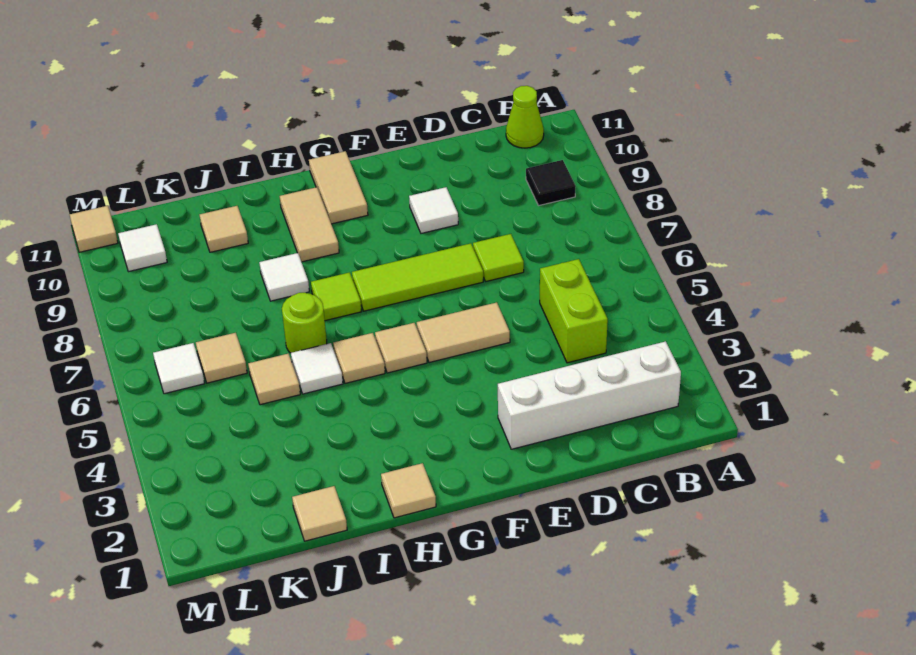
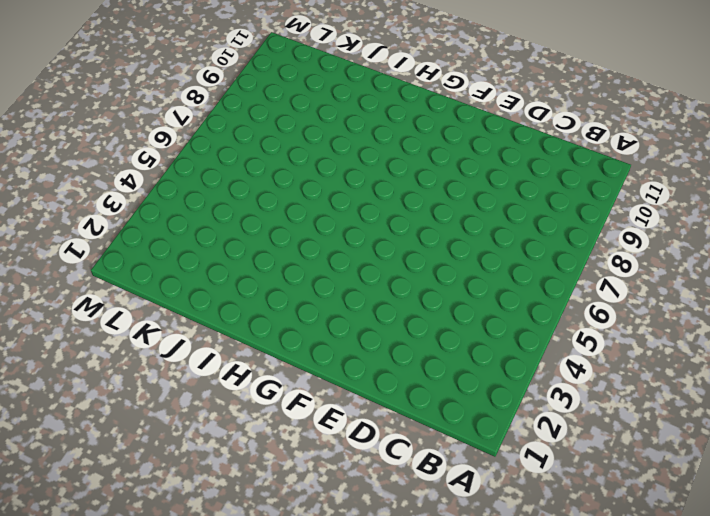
none -> white brick B2:E2 level 1
none -> black tile B9 level 1
none -> lime cone B11 level 1

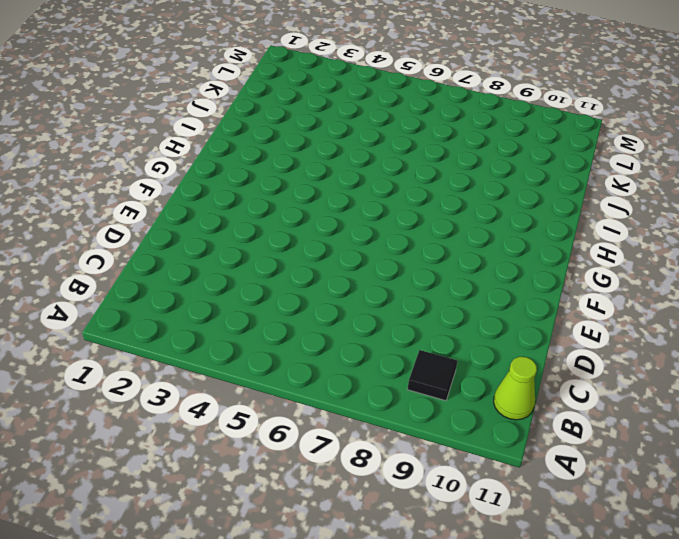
none -> white brick B2:E2 level 1
none -> lime brick C4:C5 level 1
none -> lime tile D7 level 1

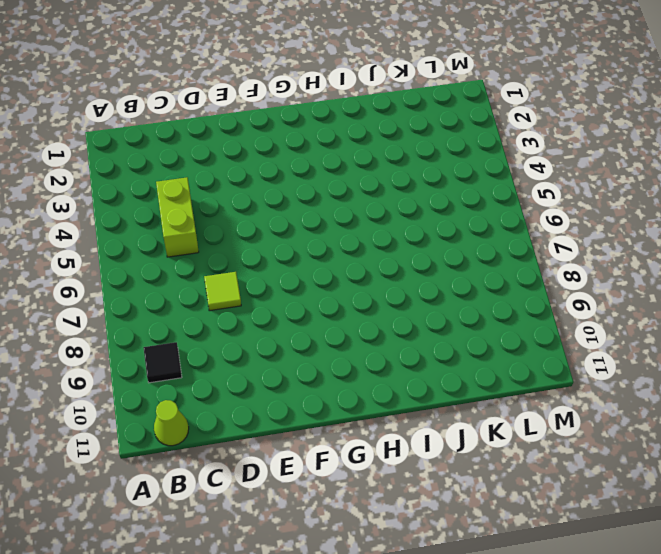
none -> white brick B2:E2 level 1
none -> tan tile E5:F5 level 1
none -> lime tile E7:G7 level 1

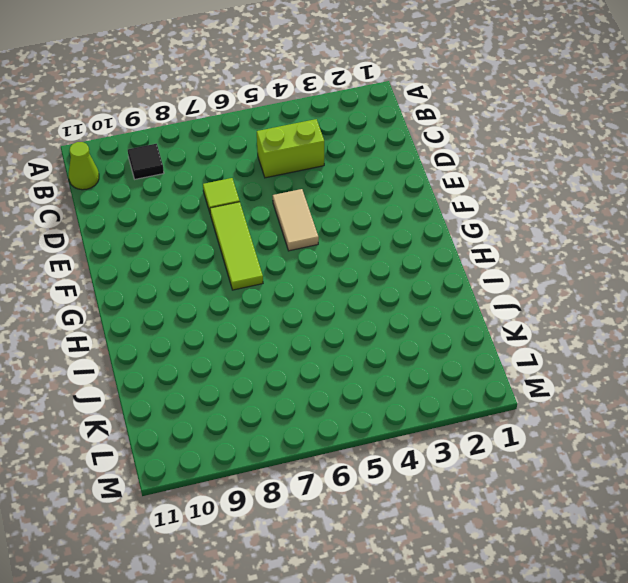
none -> white brick B2:E2 level 1
none -> white tile E9 level 1
none -> tan tile G5 level 1

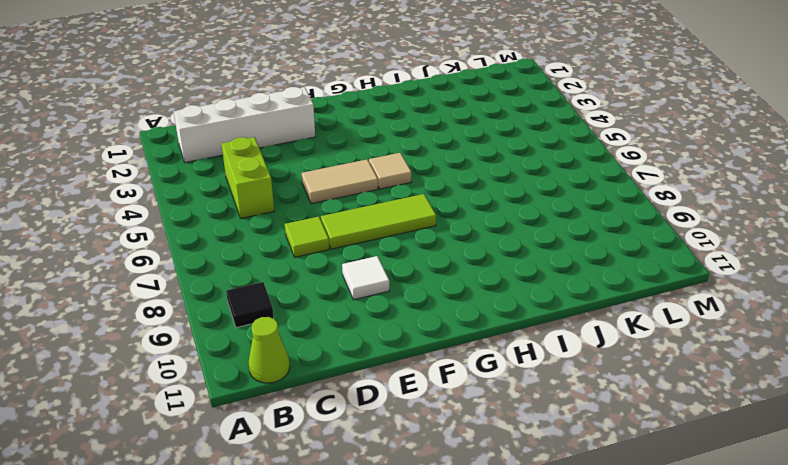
none -> tan tile G10:G11 level 1
none -> tan tile H1 level 1
none -> tan tile H5 level 1

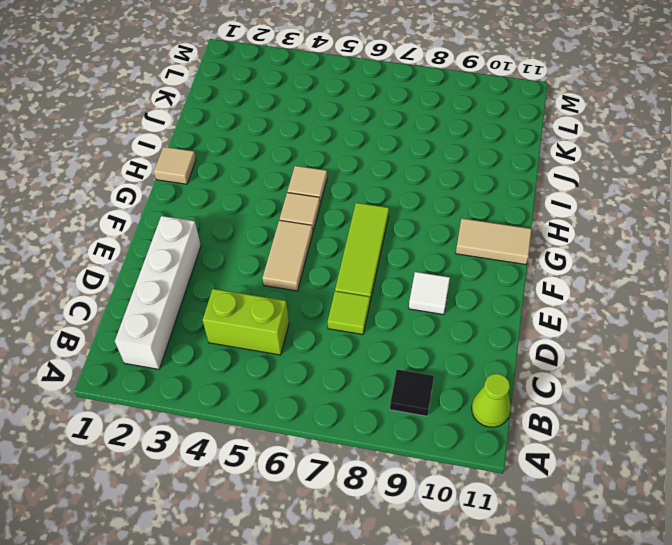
none -> lime tile H7 level 1
none -> tan tile H9:H10 level 1
none -> white tile I5 level 1

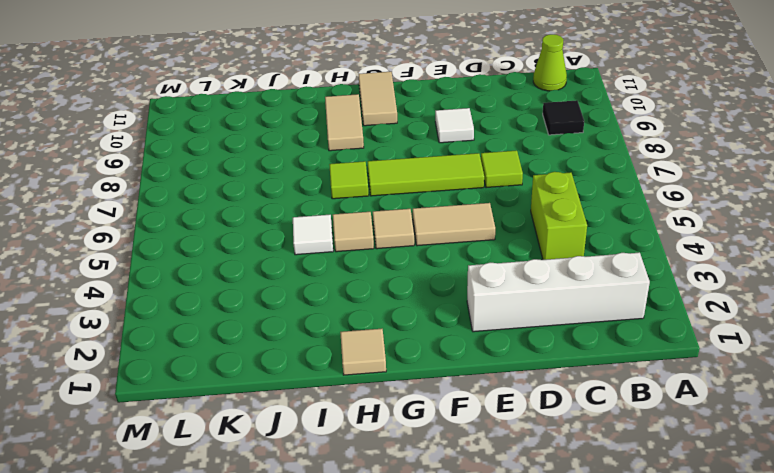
none -> lime round brick I6 level 1
none -> white tile I8 level 1
none -> tan tile J1 level 1

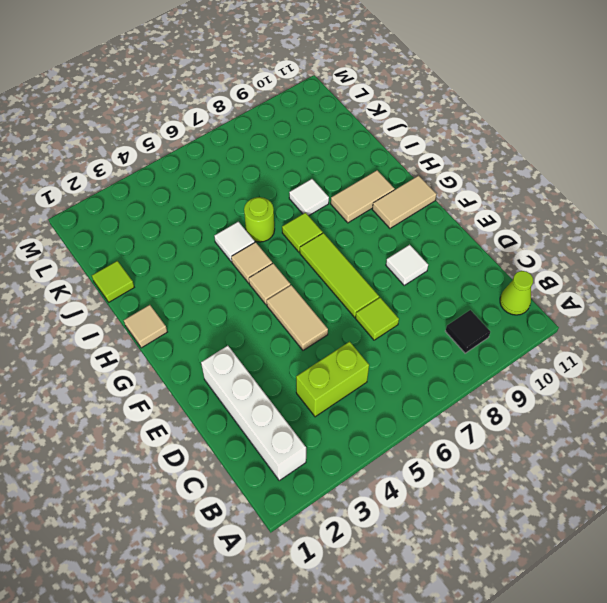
lime tile J1 level 1 -> tan tile J1 level 1
none -> tan tile J5 level 1
none -> tan tile J10 level 1
none -> tan tile K6 level 1

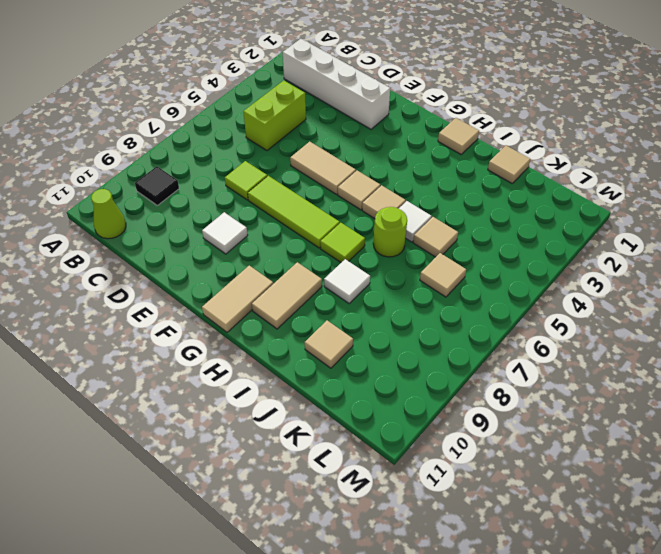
none -> white tile L6 level 1
none -> white tile L10 level 1
none -> tan tile M11 level 1

